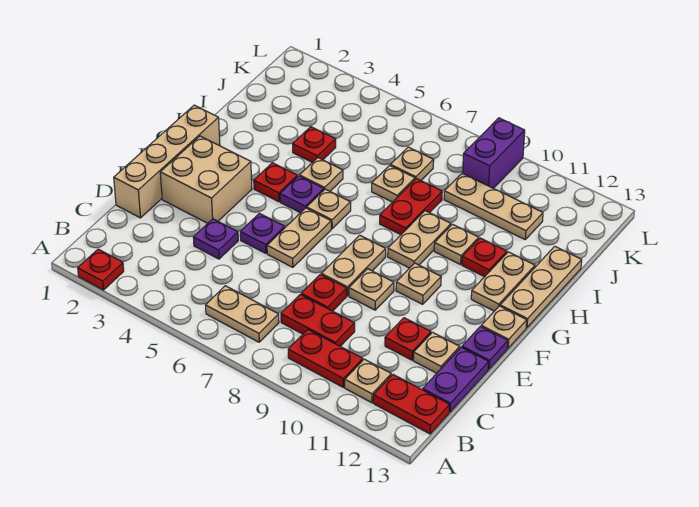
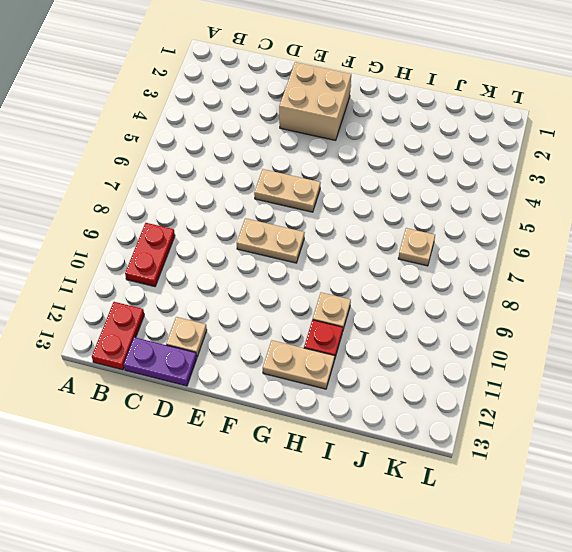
none -> red plate A2 level 1
none -> tan plate B6:B7 level 1
none -> tan plate B11 level 1
none -> red plate C8:C9 level 1

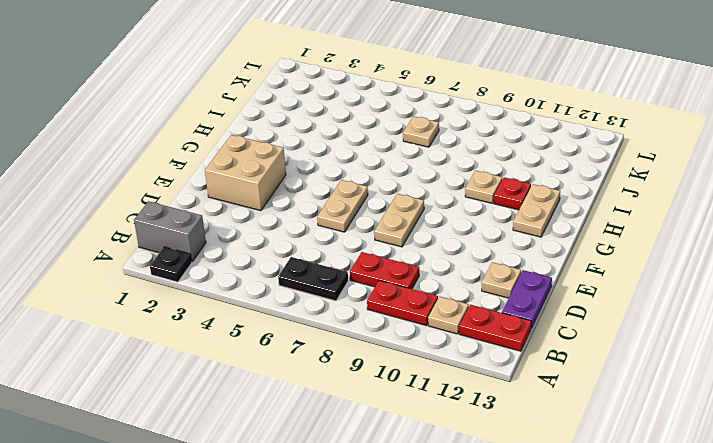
black plate A2 level 1 -> red plate A2 level 1
grey brick B1:B2 level 1 -> none
black plate B6:B7 level 1 -> tan plate B6:B7 level 1
none -> tan brick D1:G1 level 1
none -> purple plate D4 level 1
none -> red plate D8 level 1
none -> red plate D11 level 1

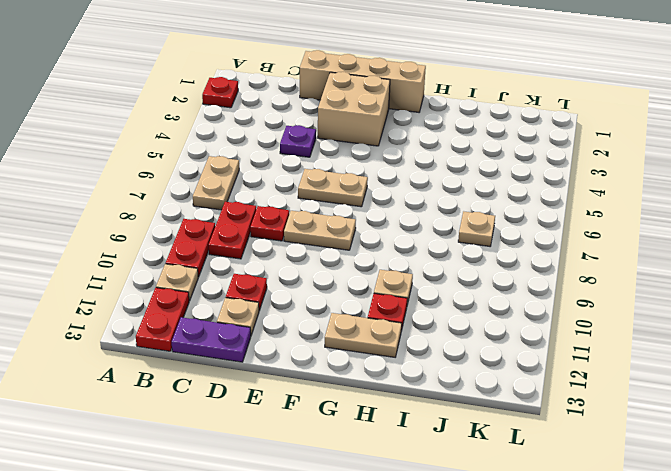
none -> purple plate E5 level 1
none -> tan plate E9 level 1
none -> purple plate E13 level 1
none -> tan plate F10 level 1

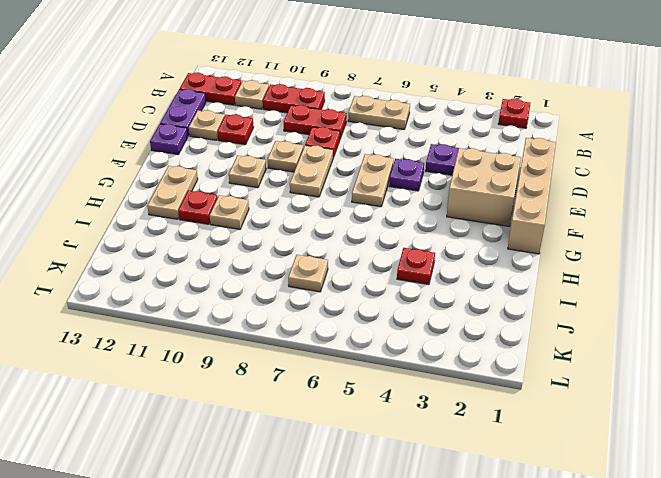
none -> tan plate F13 level 1
none -> red plate G4 level 1
none -> purple plate G5 level 1
none -> tan plate G6 level 1

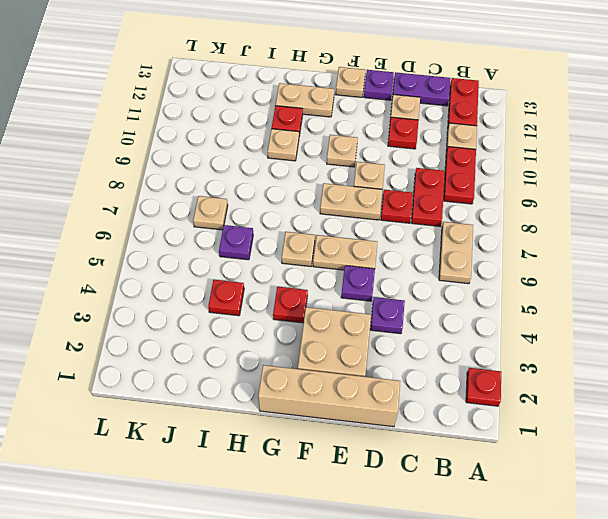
purple plate I6 level 1 -> purple plate G5 level 1
none -> tan plate G9:H9 level 1
none -> tan plate G13:I13 level 1
none -> tan plate H5 level 1
none -> red plate H8:I8 level 1

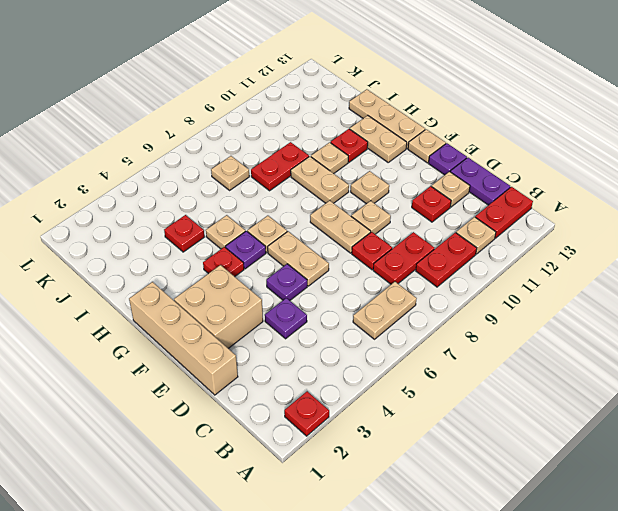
red plate I8:I9 level 1 -> red plate H8:I8 level 1
none -> tan plate I7 level 1
none -> tan plate J9:J11 level 1
none -> purple brick K9:L9 level 1

